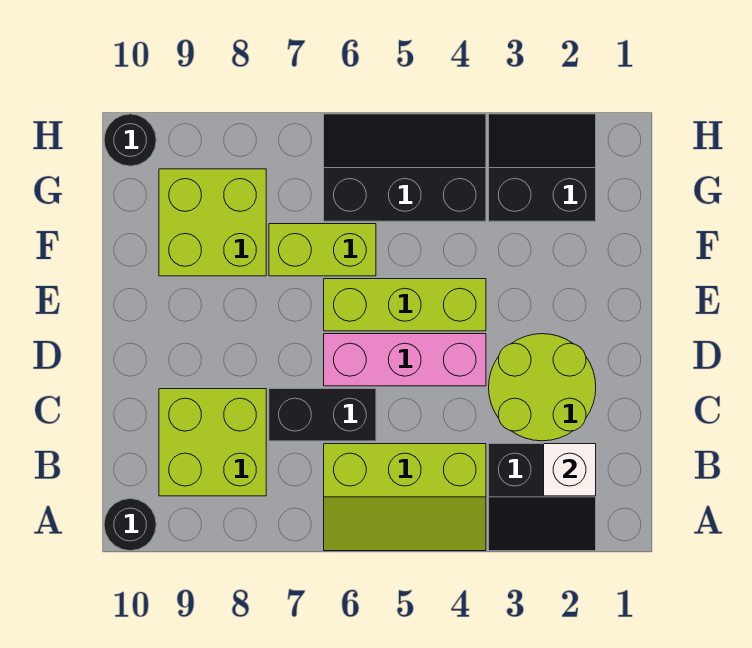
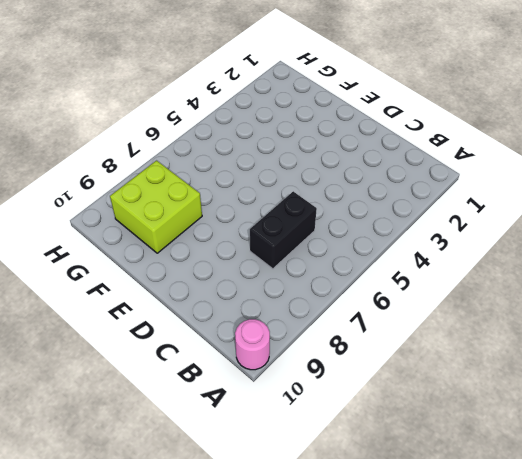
pink round brick A10 level 1 -> black round brick A10 level 1
none -> black slope A2:B3 level 1 top B
none -> lime slope A4:B6 level 1 top B
none -> lime brick B8:C9 level 1

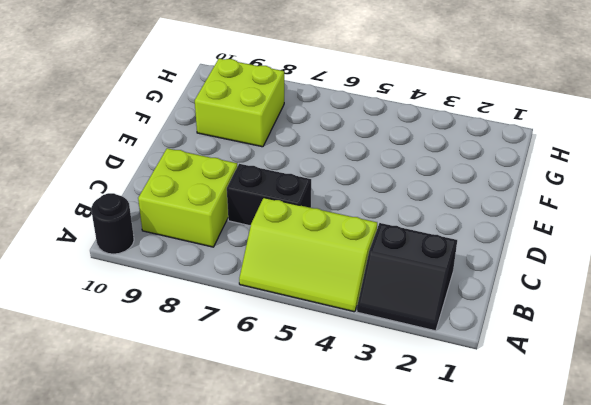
none -> lime round brick C2:D3 level 1
none -> pink brick D4:D6 level 1
none -> lime brick E4:E6 level 1

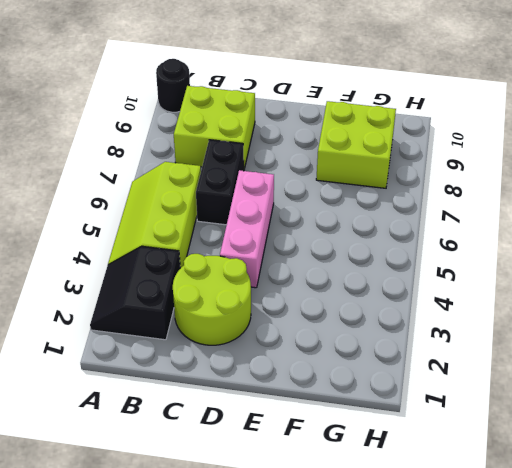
none -> lime brick E4:E6 level 1
none -> lime brick F6:F7 level 1
none -> black slope G2:H3 level 1 top G

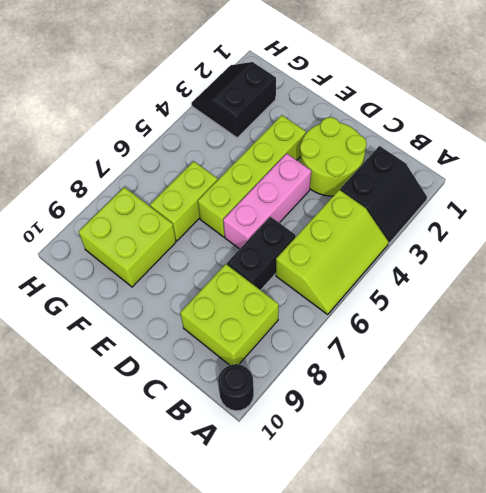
lime brick E3:E6 level 1 -> lime brick E4:E6 level 1
none -> black slope G4:H6 level 1 top G
none -> black round brick H10 level 1
none -> white brick B2 level 2

